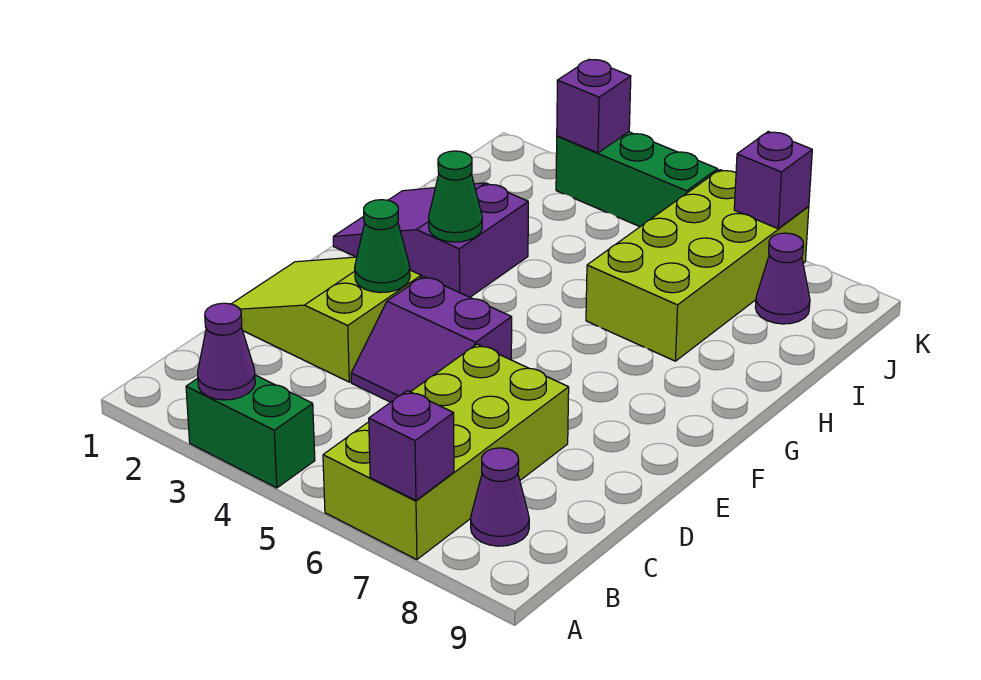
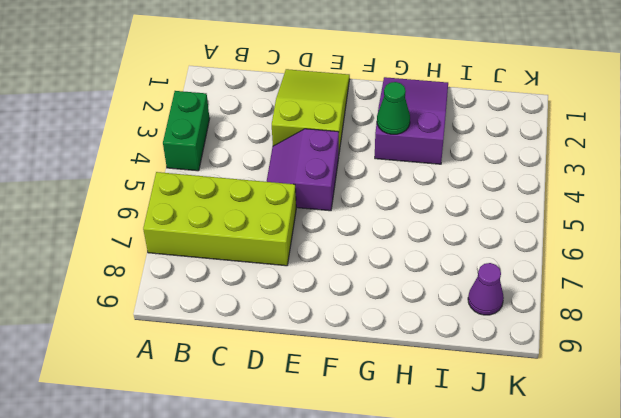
none -> purple cone B8 level 1
none -> lime brick H6:K7 level 1
none -> green brick K3:K5 level 1

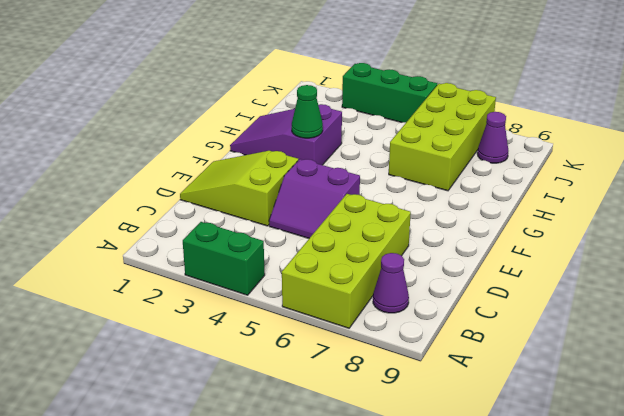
none -> purple cone A3 level 2
none -> purple brick A7 level 2
none -> green cone E3 level 2

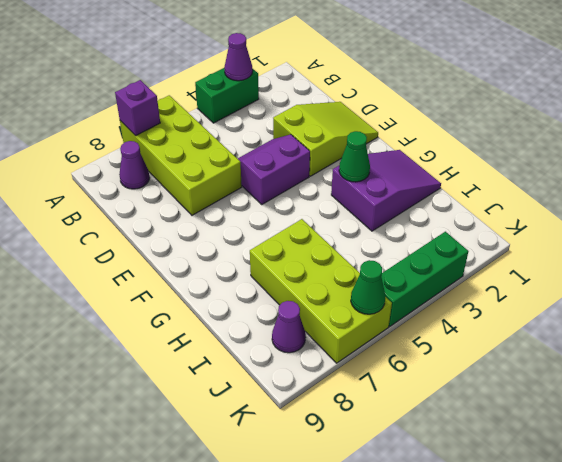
green cone K6 level 2 -> green cone E3 level 2
none -> purple brick K3 level 2
none -> purple brick K7 level 2

